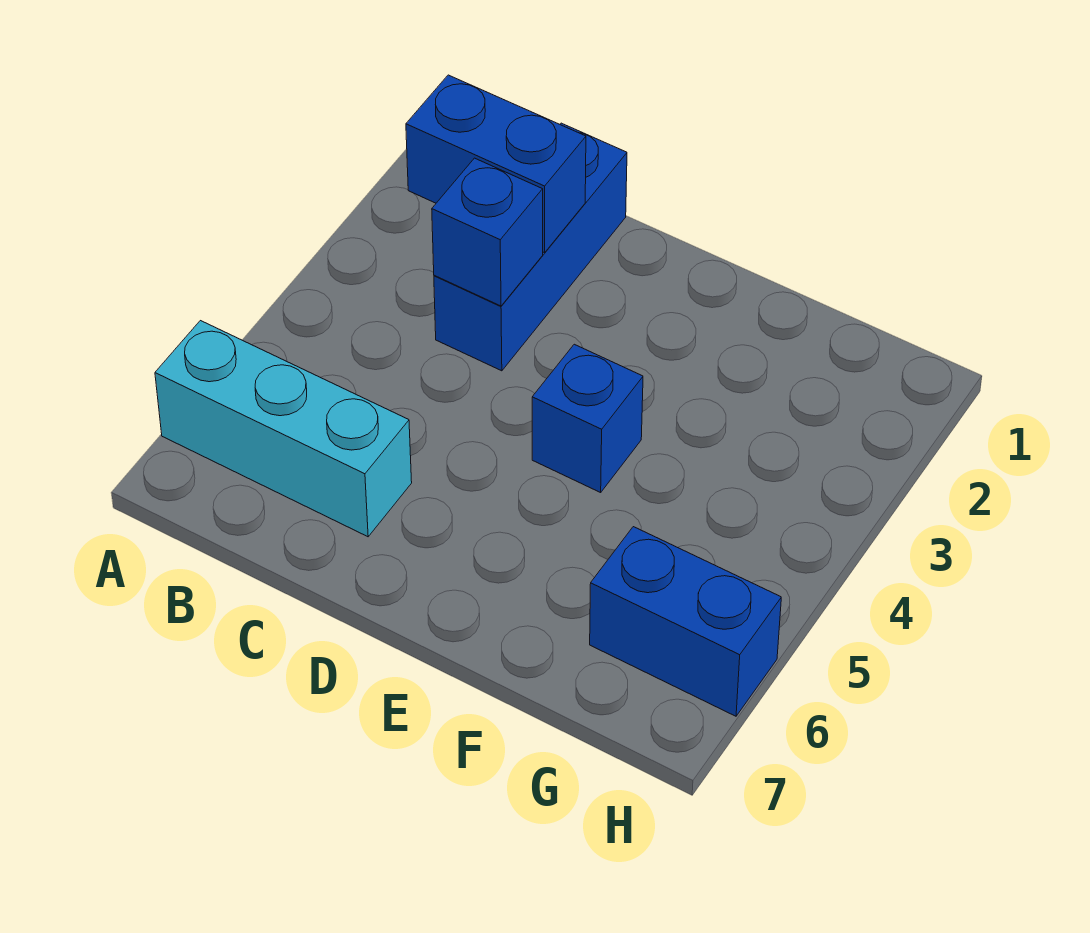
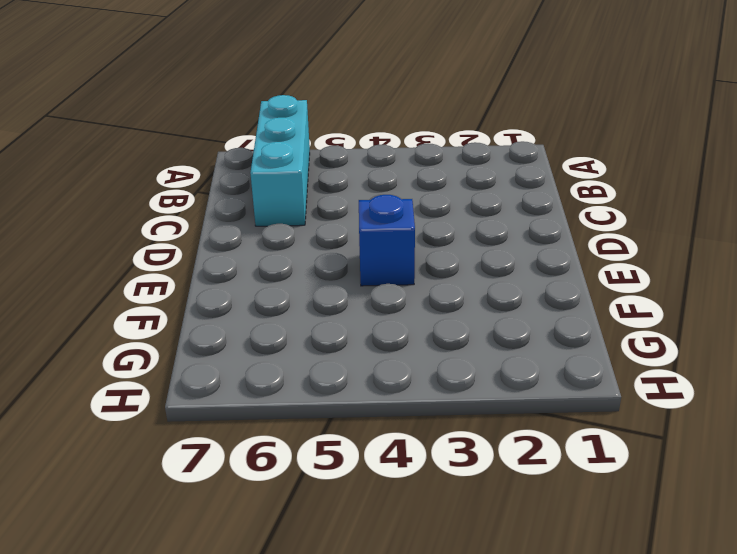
none -> blue brick C1:C3 level 1
none -> blue brick G6:H6 level 1

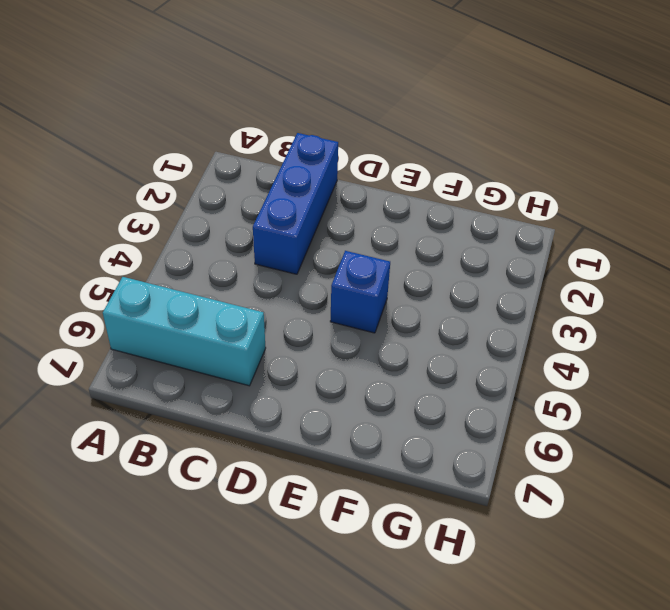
none -> blue brick G6:H6 level 1
none -> blue brick B2:C2 level 2

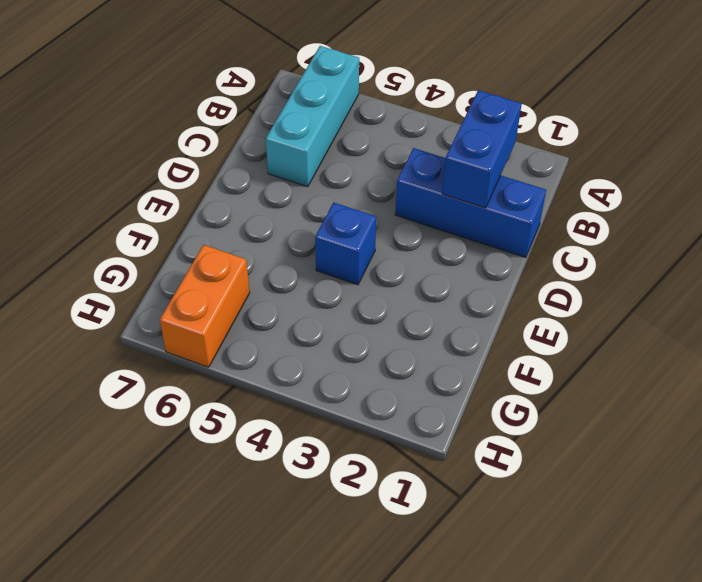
orange brick G6:H6 level 1 -> blue brick G6:H6 level 1
none -> blue brick C3 level 2

